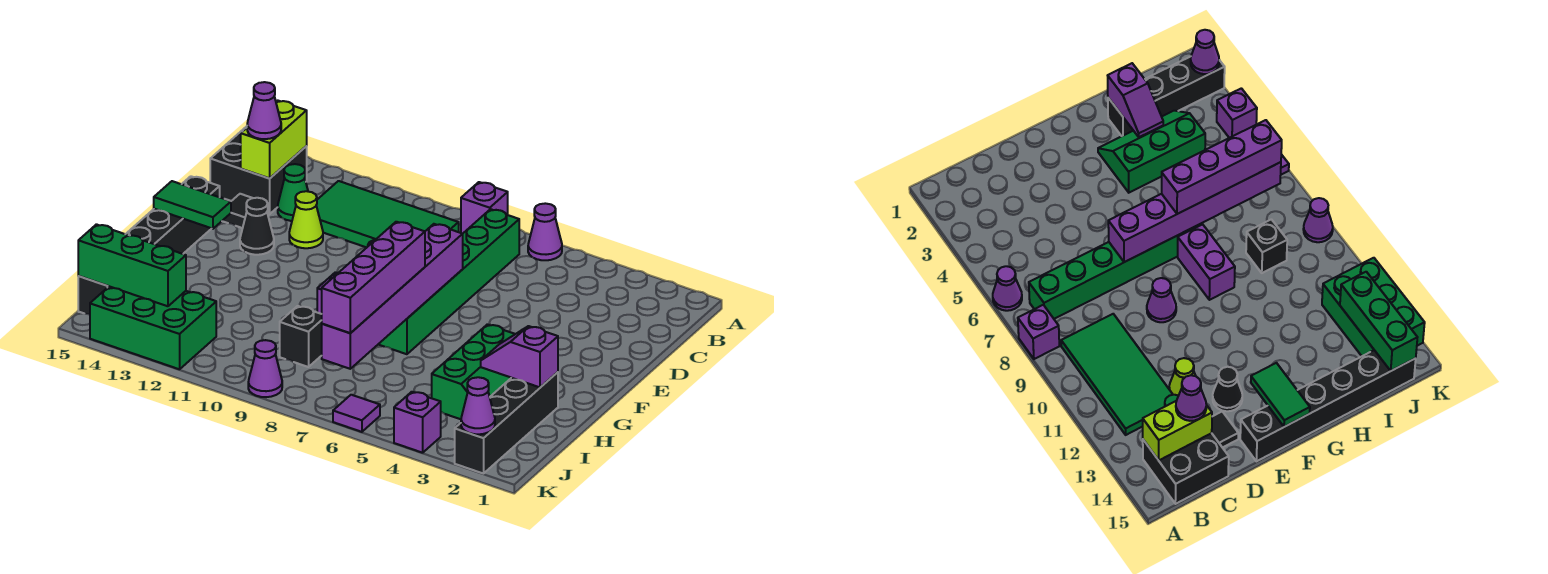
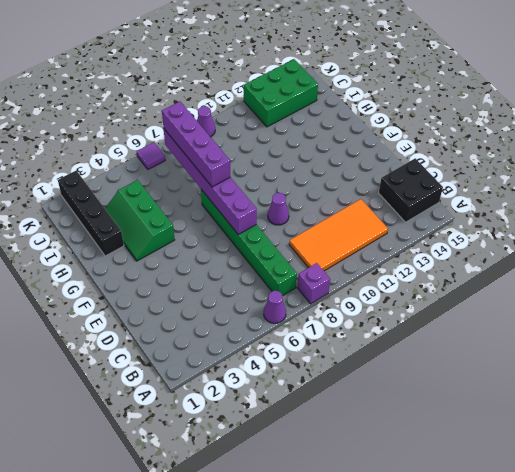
orange tile B9:C12 level 1 -> green tile B9:C12 level 1
none -> green cone C13 level 1
none -> lime cone D12 level 1
none -> black tile D14 level 1

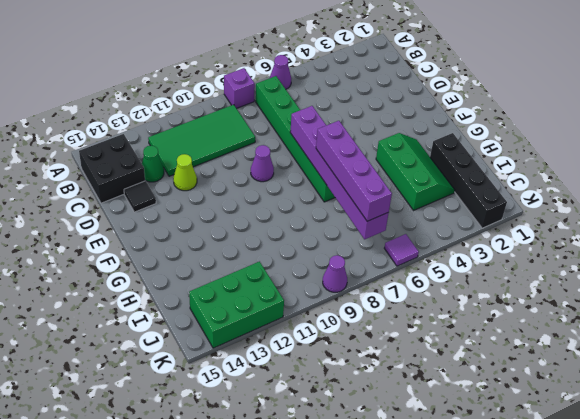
none -> black cone E13 level 1
none -> black brick E15:J15 level 1
none -> purple brick G8:G9 level 1

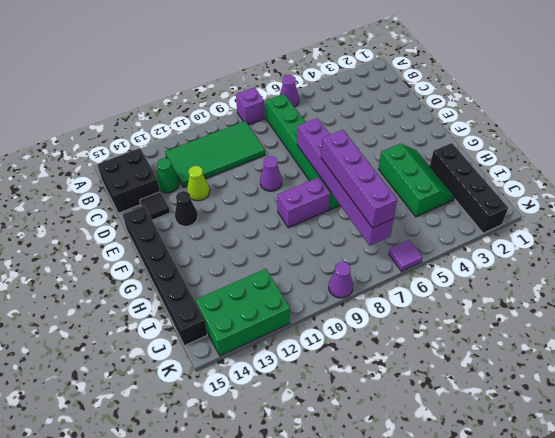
none -> black brick I9 level 1
none -> purple brick K4 level 1
none -> lime brick B14:C14 level 2

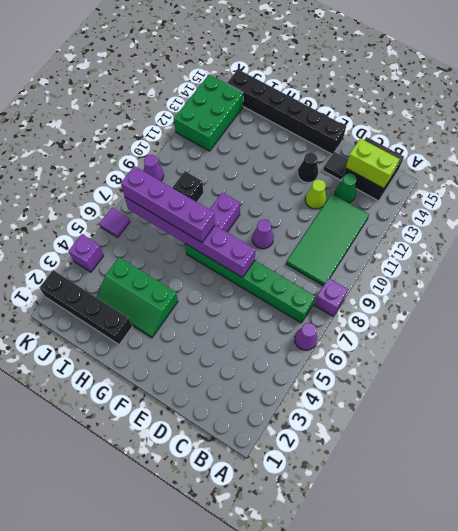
none -> green tile F14:F15 level 2
none -> purple slope H2:H3 level 2 top 2
none -> green brick J13:J15 level 2

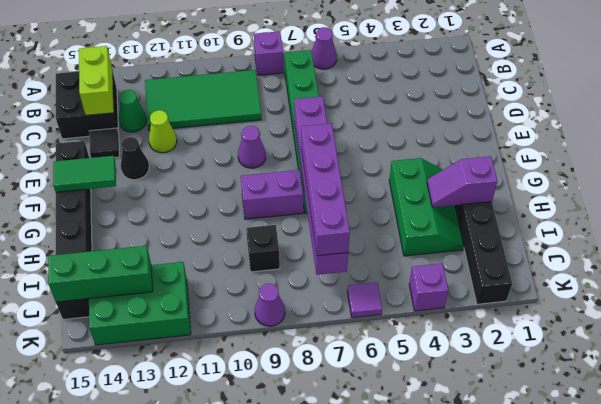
none -> purple cone K2 level 2
none -> purple cone C14 level 3

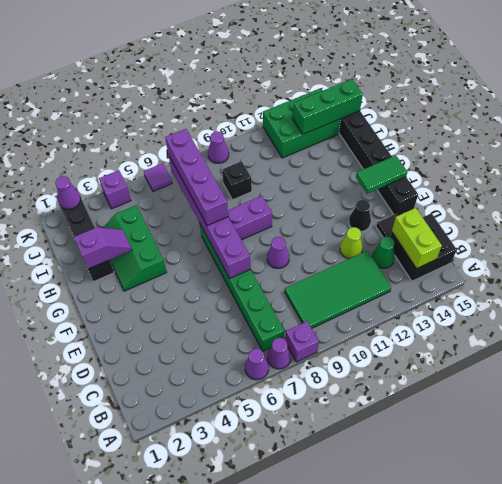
purple cone A7 level 1 -> purple cone C14 level 3

